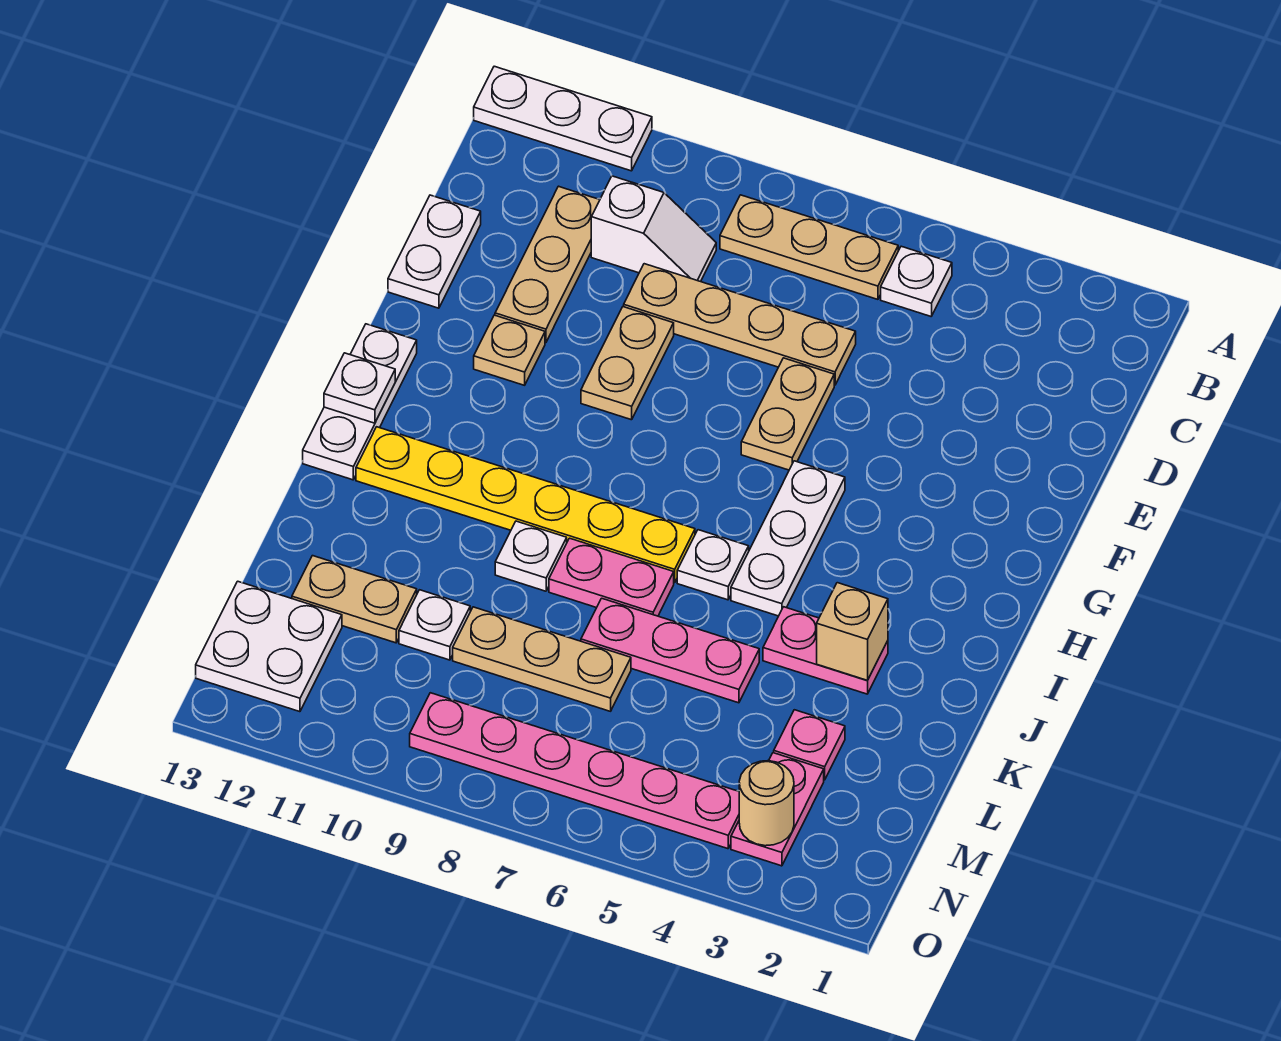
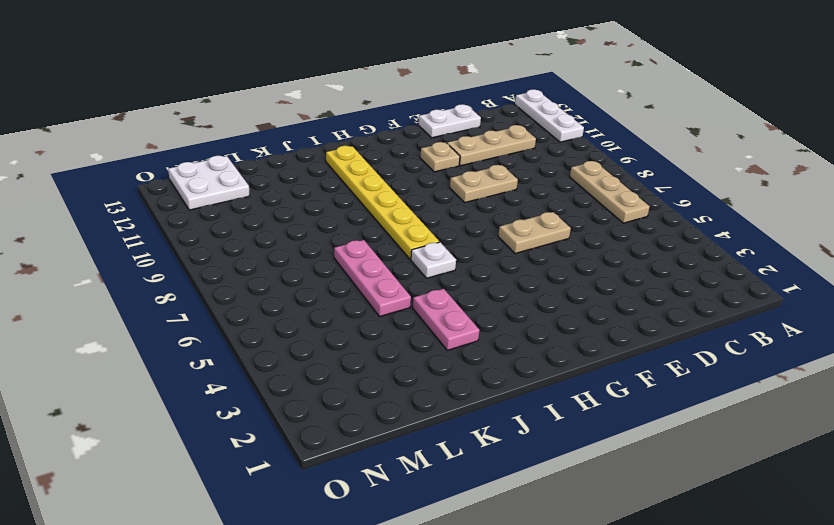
none -> white plate B5 level 1
none -> white slope C9:C10 level 1 top 10
none -> tan plate D6:D9 level 1

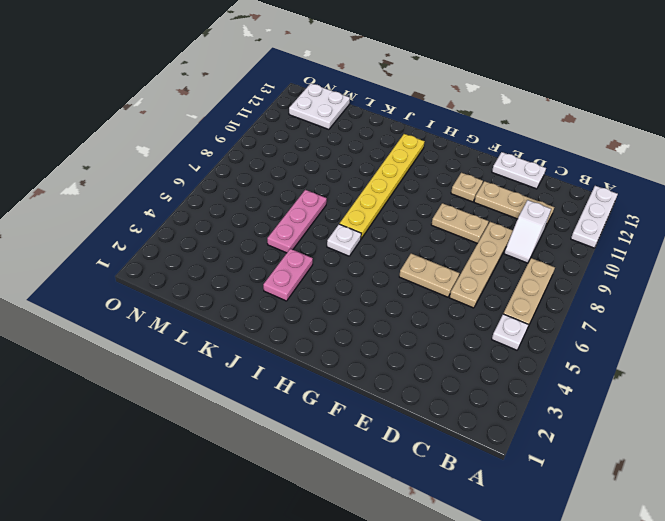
none -> white plate G5:I5 level 1
none -> white plate G13:I13 level 1
none -> pink plate J7:J8 level 1

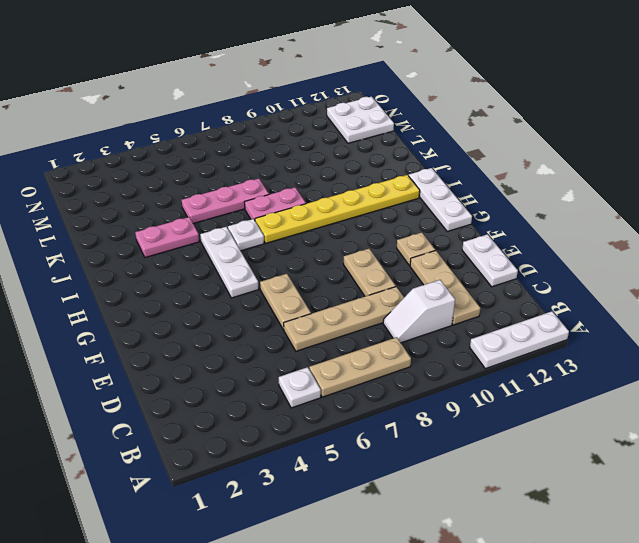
none -> white plate J9 level 1
none -> pink plate L3 level 1
none -> tan plate L7:L9 level 1

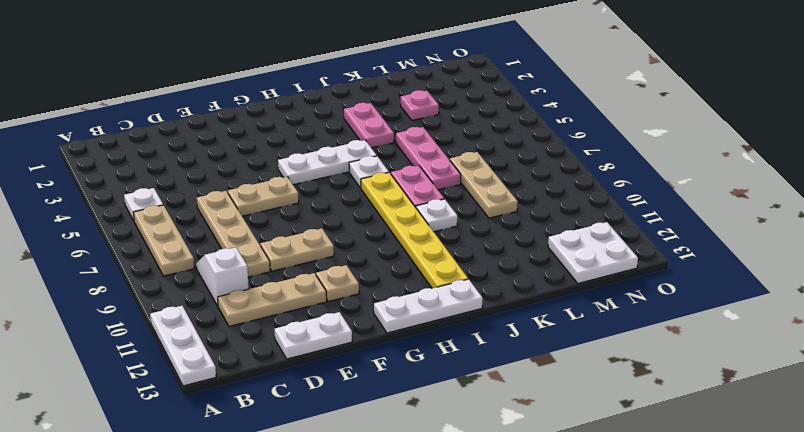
none -> white plate L10 level 1
none -> tan plate L11:L12 level 1
none -> pink plate M3:N3 level 1

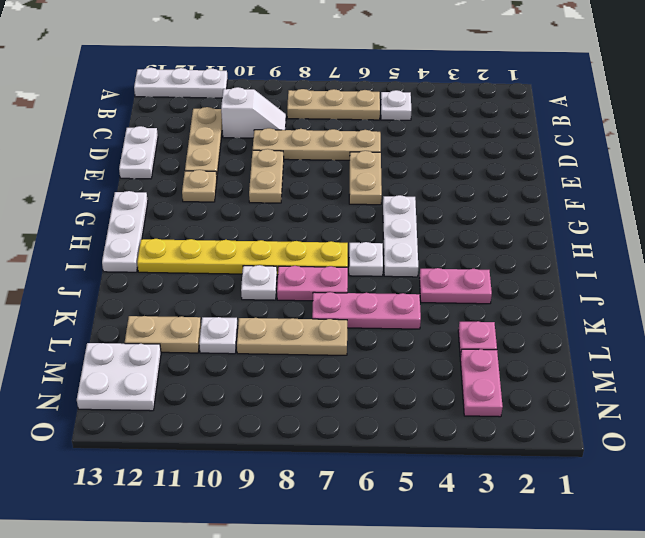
none -> pink plate N4:N9 level 1
none -> white plate H13 level 2
none -> tan brick J3 level 2

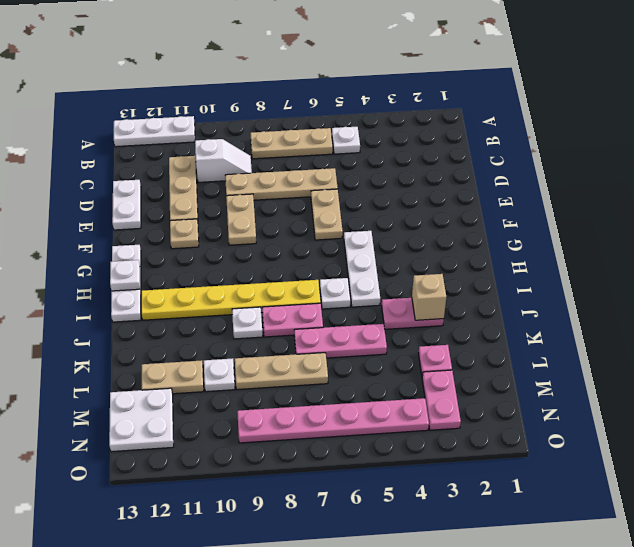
none -> tan round brick N3 level 2

